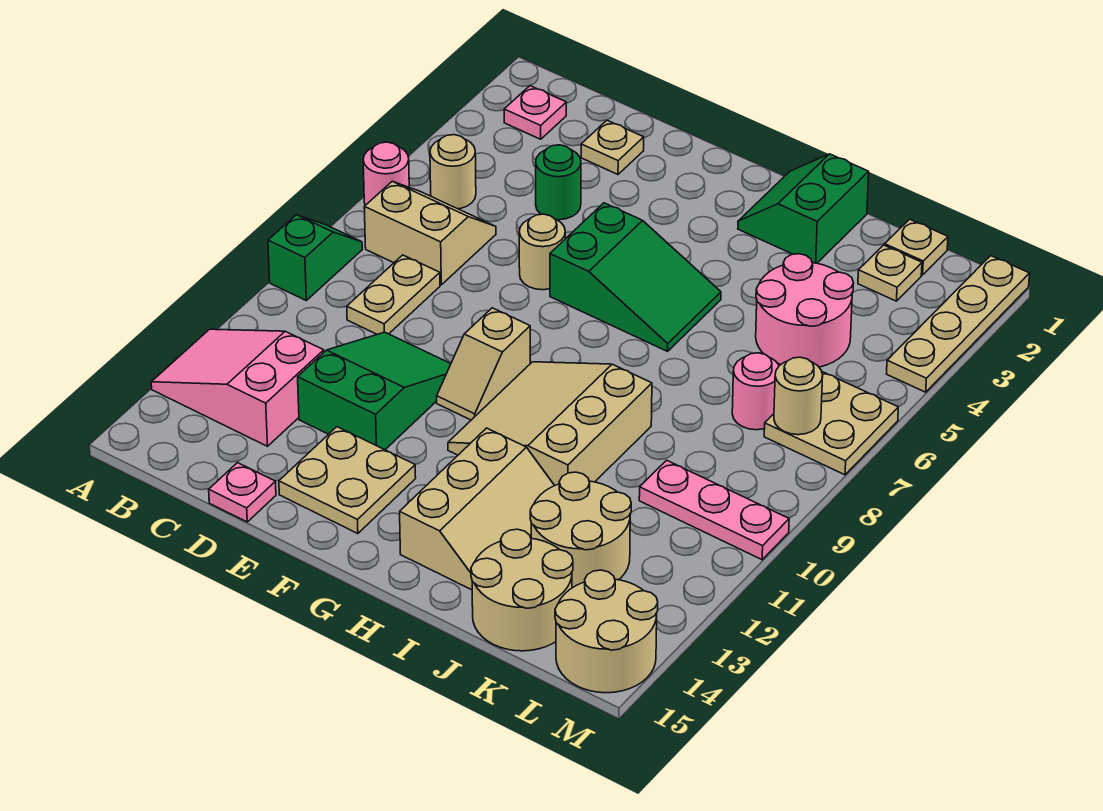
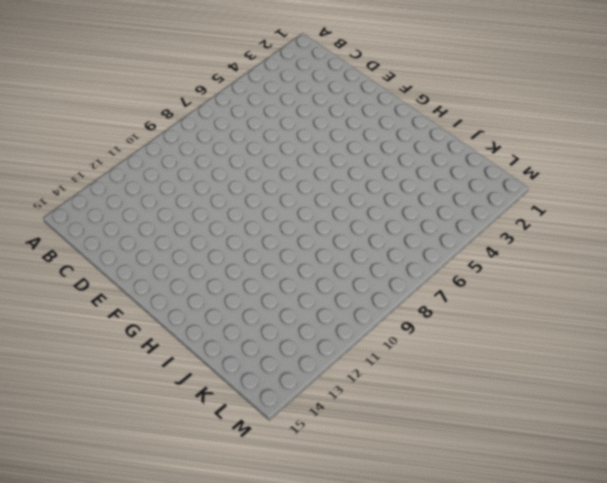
none -> pink round brick A6 level 1
none -> green slope A8:A9 level 1 top 9
none -> pink slope A12:C13 level 1 top C

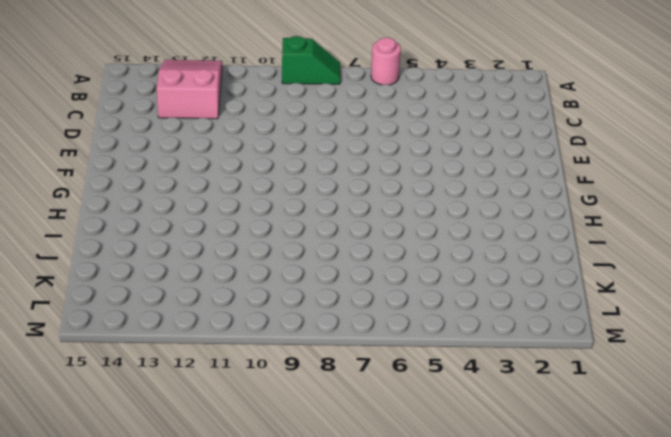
none -> pink plate B2 level 1
none -> tan round brick B5 level 1
none -> tan slope B6:C7 level 1 top 7

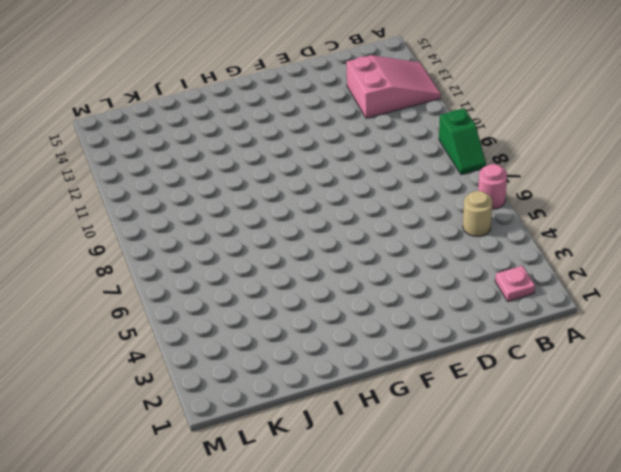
none -> tan slope B6:C7 level 1 top 7
none -> tan plate C8:C9 level 1
none -> tan plate D2 level 1

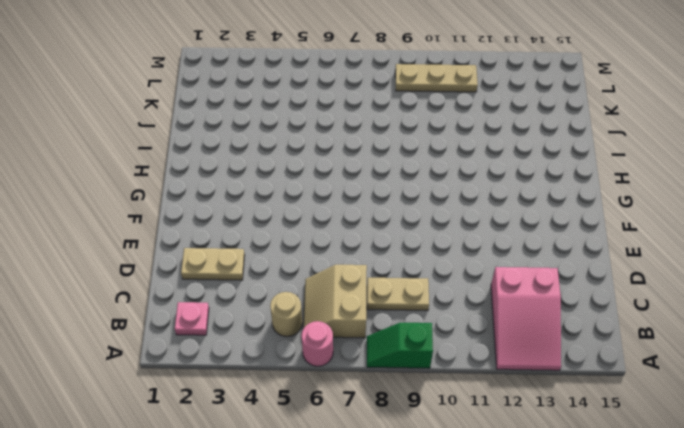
tan plate D2:D3 level 1 -> tan plate D2 level 1
tan plate L9:L11 level 1 -> pink plate K10:M10 level 1
none -> green round brick D4 level 1
none -> green slope D10:E12 level 1 top 12
none -> pink plate D15 level 1

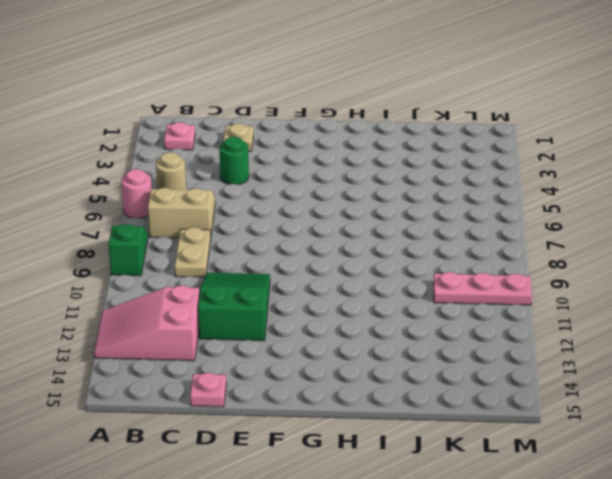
none -> tan round brick E6 level 1
none -> tan plate E13:F14 level 1
none -> green slope F5:H6 level 1 top F

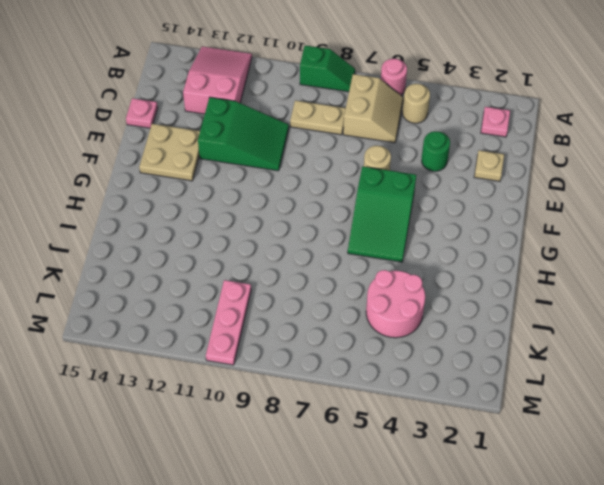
none -> tan slope F9:F10 level 1 top 9
none -> tan slope G9:I11 level 1 top I
none -> green slope H1:I2 level 1 top I

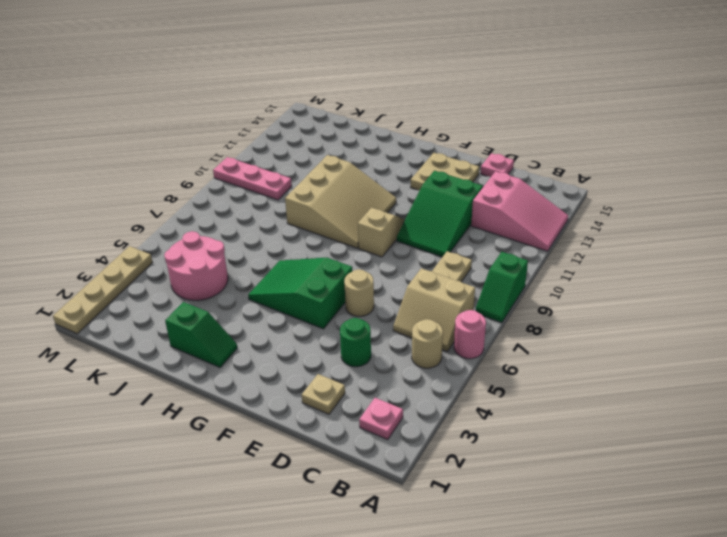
green slope H2:I2 level 1 top I -> green slope H1:I2 level 1 top I
none -> tan slope H12:I14 level 1 top H
none -> tan round brick J12:K13 level 1
none -> tan round brick J14:K15 level 1

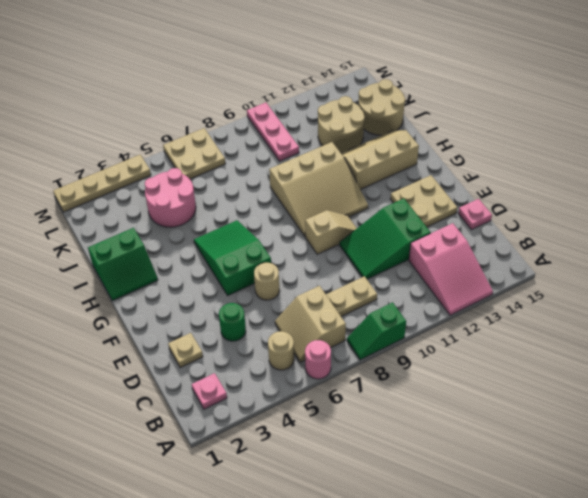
none -> tan plate K1 level 1
none -> tan plate K2 level 1
none -> pink round brick K7 level 1

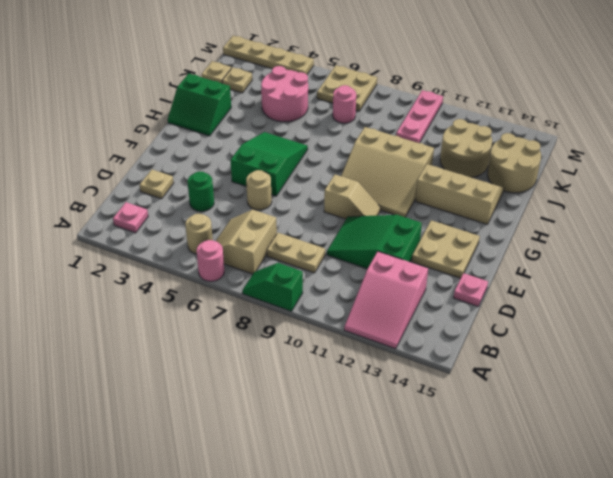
none -> tan round brick L14:M15 level 1
none -> tan round brick L7 level 2

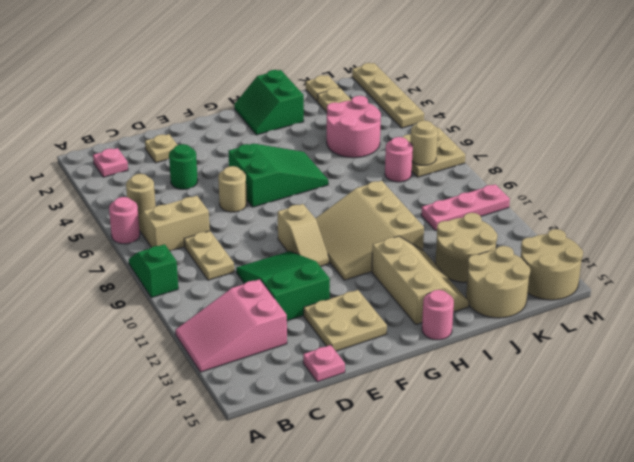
pink round brick H15 level 1 -> none

